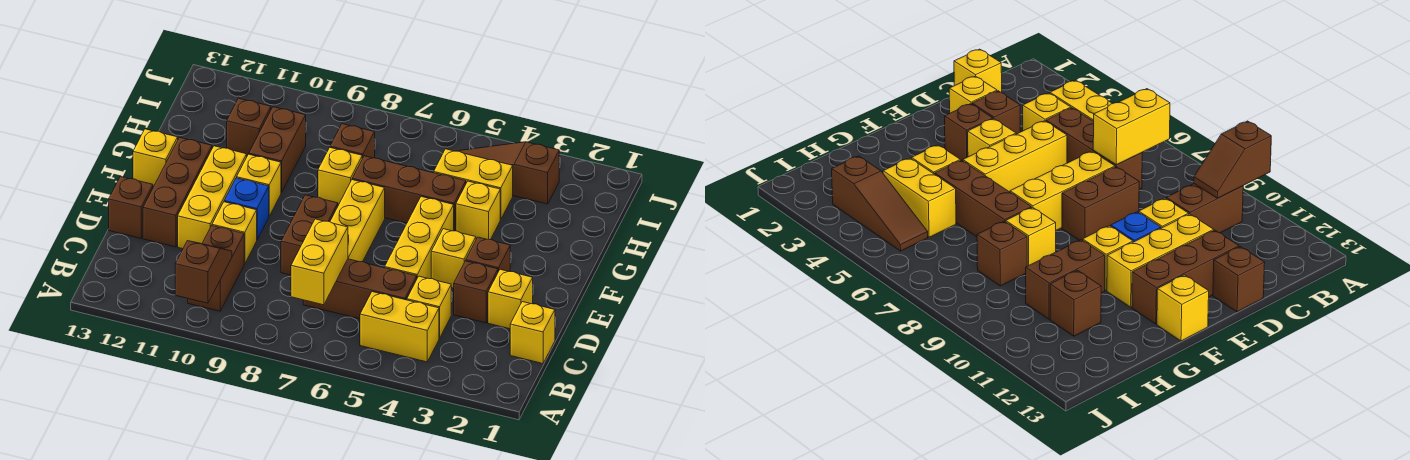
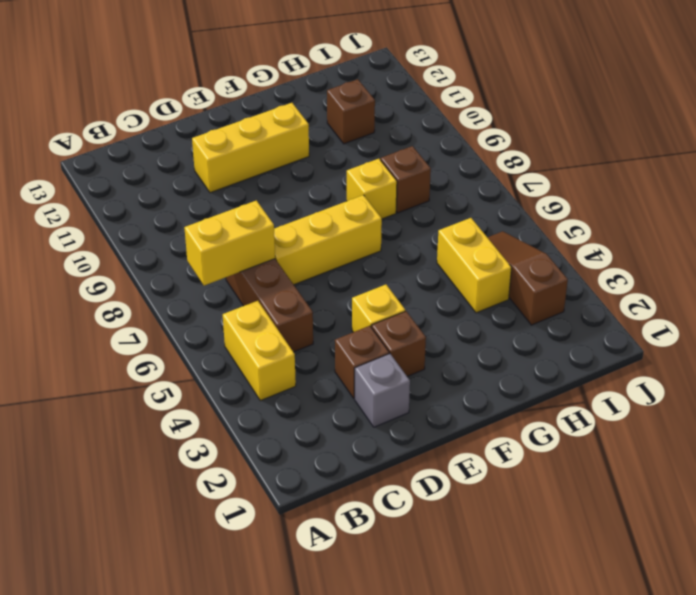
grey brick D2 level 1 -> yellow brick D2 level 1
none -> brown brick B10:C10 level 1
none -> yellow brick C1 level 1
none -> yellow brick C4 level 1

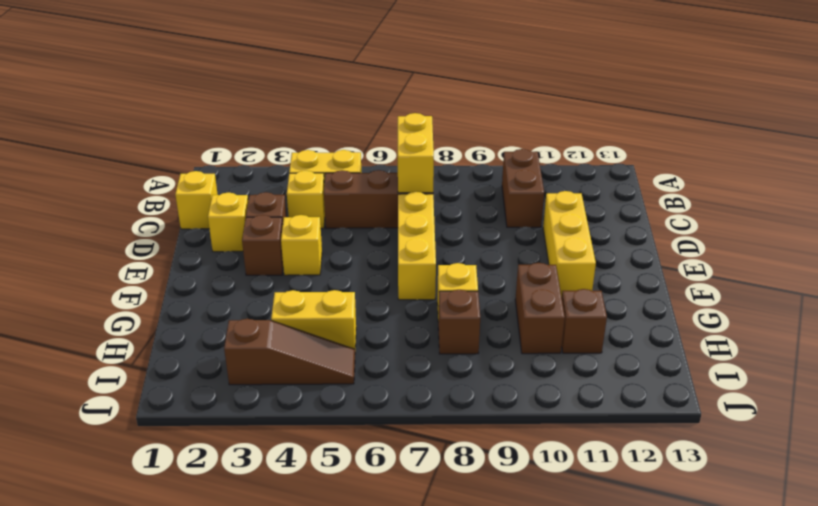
none -> yellow brick D5:F5 level 1
none -> brown brick D8:E8 level 1
none -> yellow brick D10 level 1

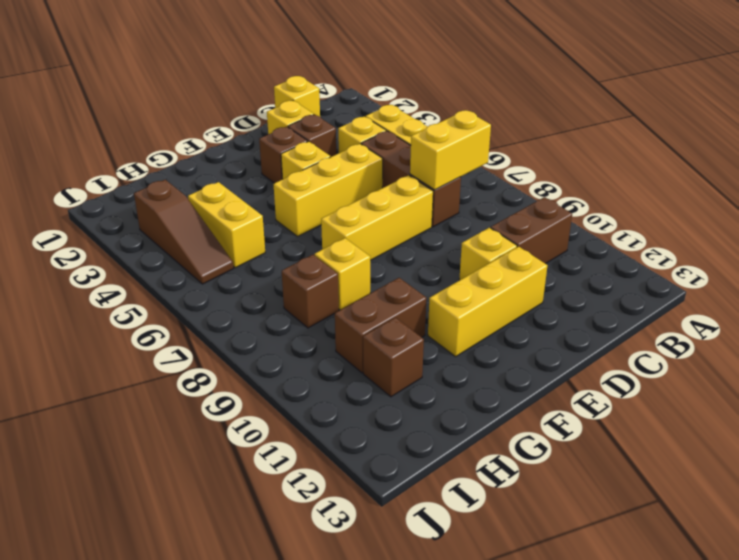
none -> brown brick D8:E8 level 1
none -> brown brick D12:F12 level 1
none -> brown brick D13 level 1

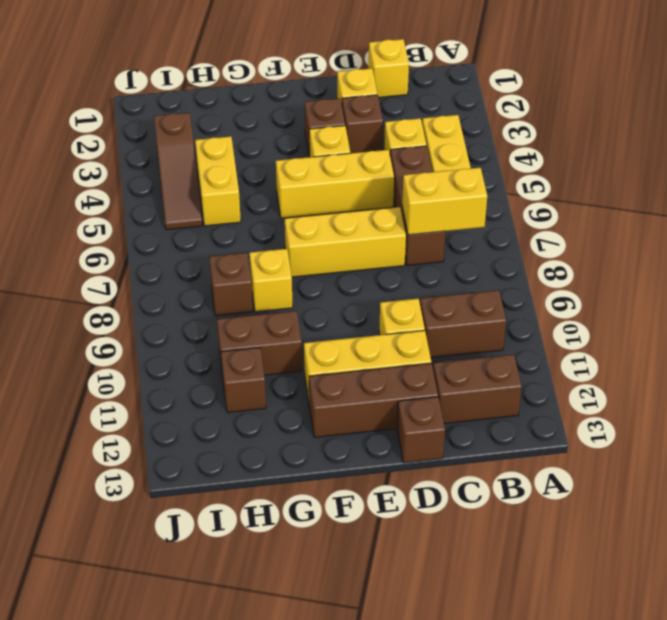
brown brick B12:C12 level 1 -> brown brick D8:E8 level 1
none -> blue brick E10 level 1
none -> yellow brick F10 level 1
none -> yellow brick F13 level 1

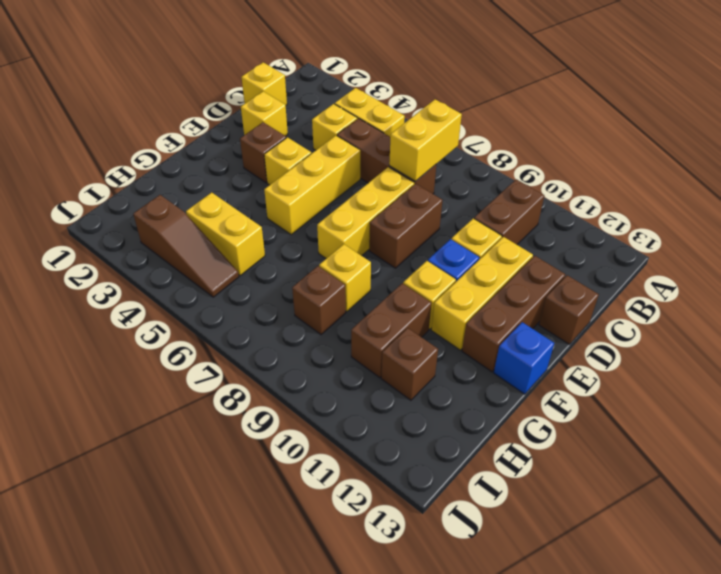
blue brick F13 level 1 -> yellow brick F13 level 1
none -> brown brick D3 level 1
none -> yellow brick G4 level 1
none -> brown brick G5:G7 level 1

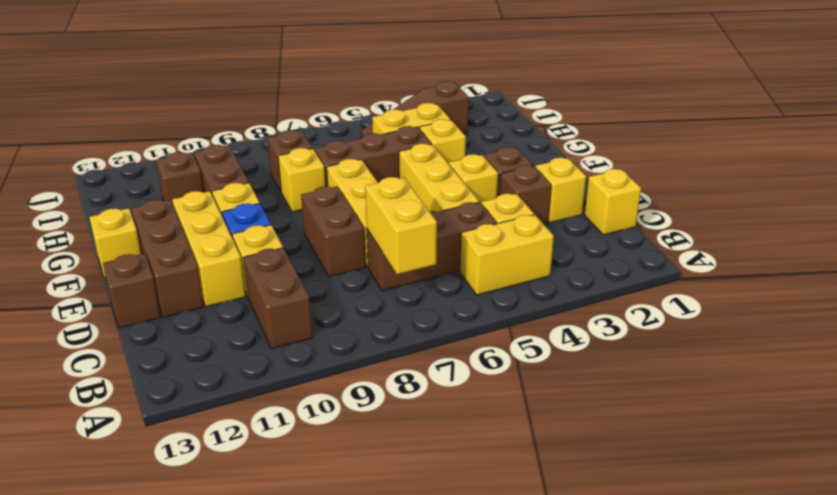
none -> brown slope A10:B10 level 2 top A

